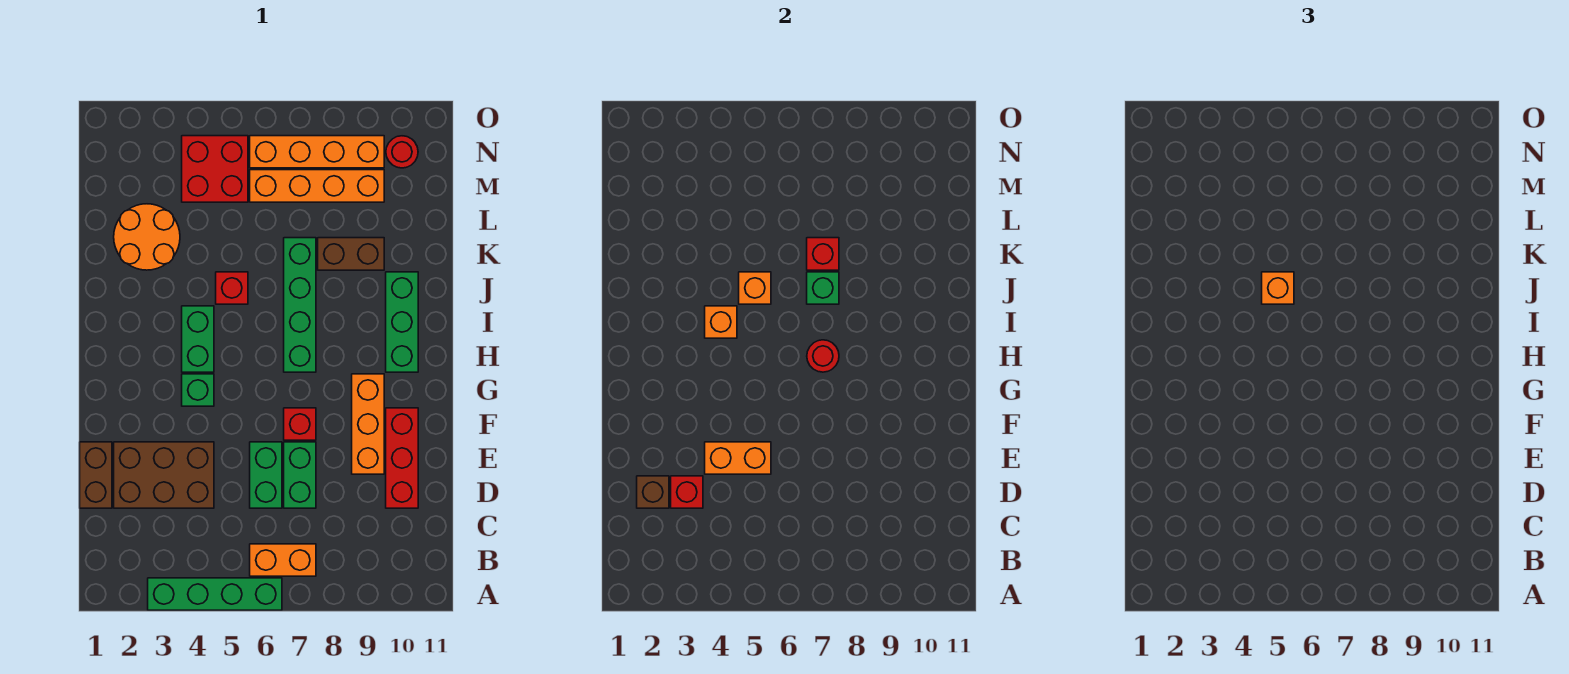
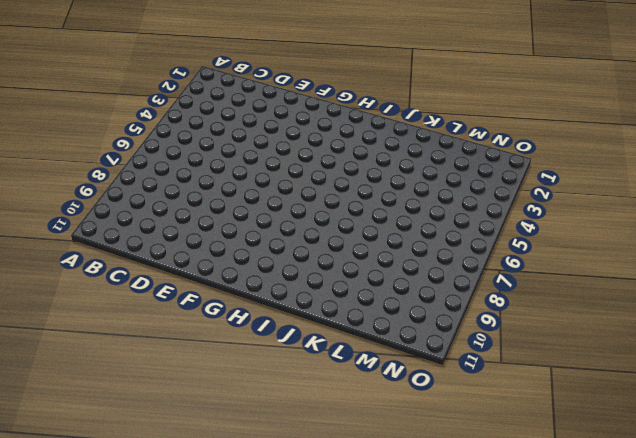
none -> green brick A3:A6 level 1
none -> orange brick B6:B7 level 1
none -> brown brick D1:E1 level 1

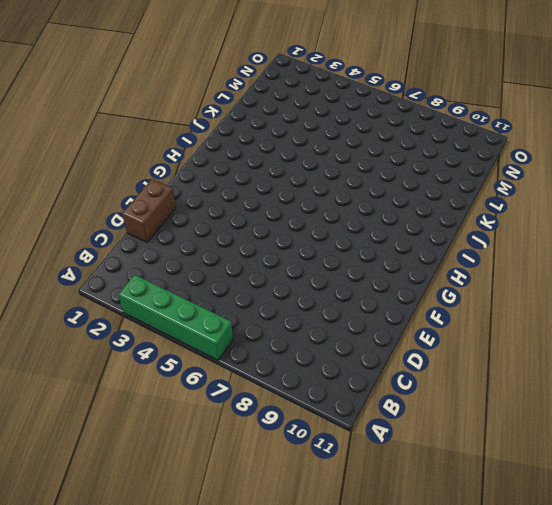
none -> orange brick B6:B7 level 1
none -> brown brick D2:E4 level 1
none -> green brick D6:E6 level 1

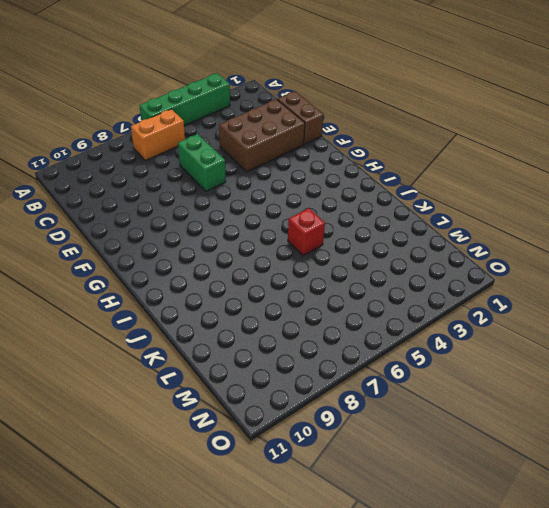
none -> green brick D7:E7 level 1
none -> red brick D10:F10 level 1
none -> orange brick E9:G9 level 1

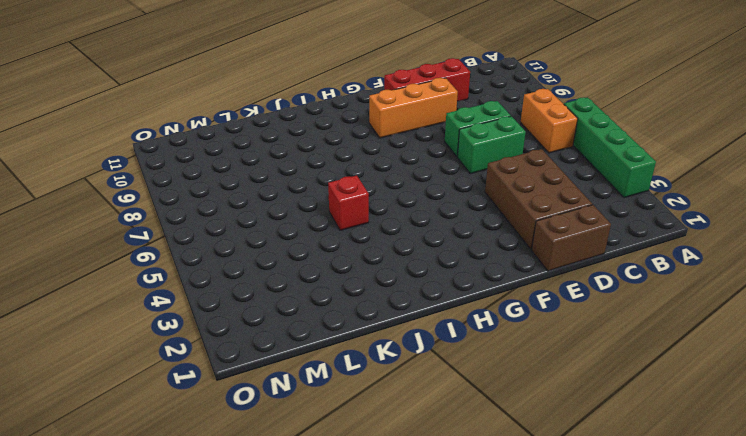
none -> red brick F7 level 1
none -> green brick G4 level 1
none -> green brick H4:I4 level 1

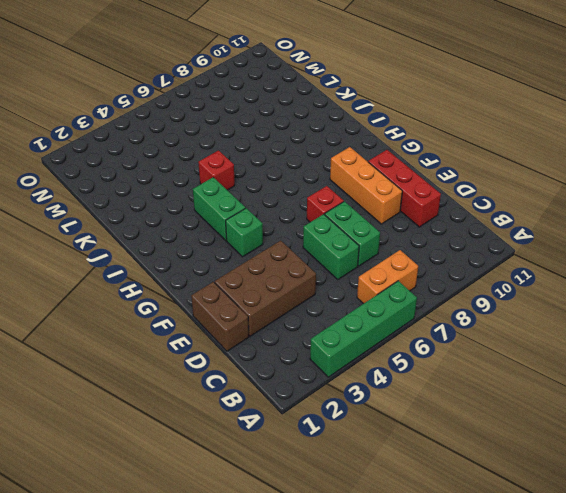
none -> green brick H7:K7 level 1
none -> green brick H10:J10 level 1
none -> orange round brick K2:L3 level 1

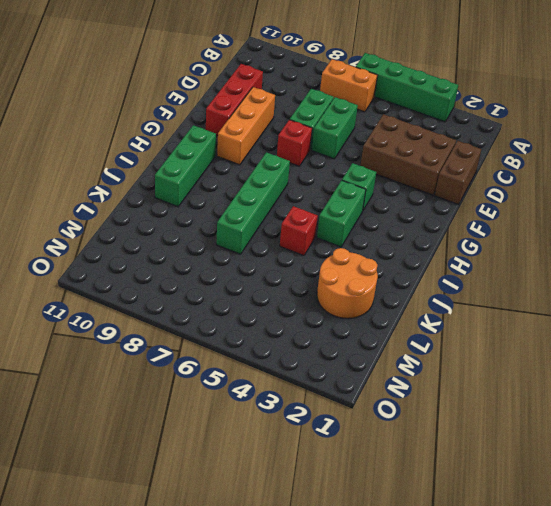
none -> brown brick K8:K9 level 1
none -> red brick M4:N5 level 1
none -> orange brick M6:M9 level 1

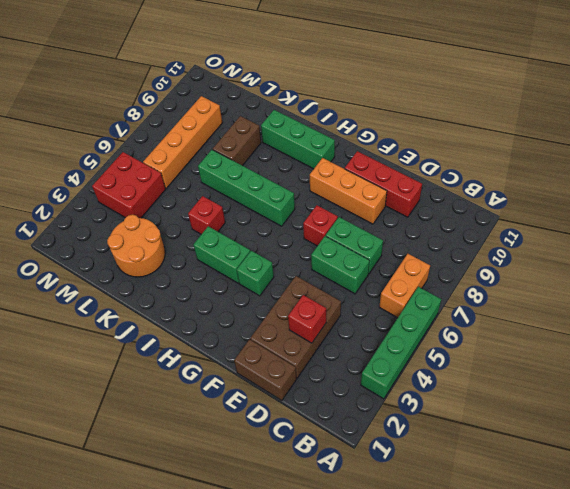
none -> orange brick N6:N9 level 1
none -> red round brick N10 level 1
none -> brown brick D2 level 2

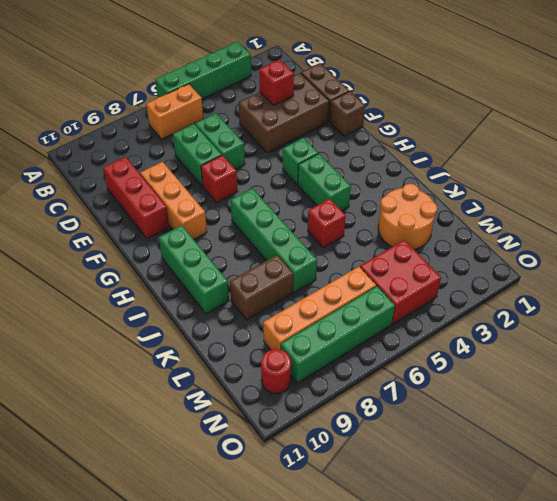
brown brick F1 level 1 -> brown brick D2 level 2
green brick N6:N9 level 1 -> orange brick N6:N9 level 1
none -> orange brick E4:E5 level 2
none -> red round brick H7 level 2
none -> orange brick I4 level 2

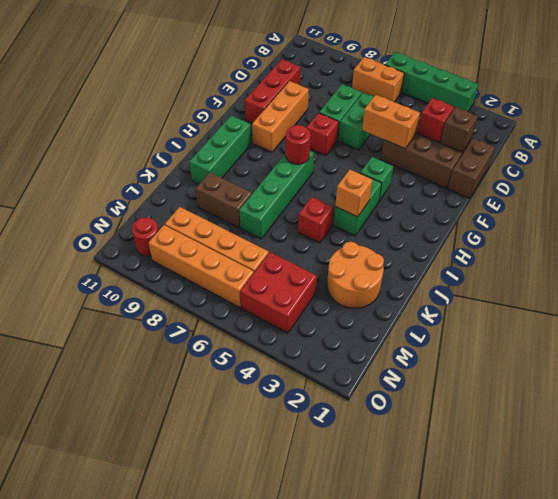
none -> orange brick J5 level 2
none -> green brick J7 level 2
none -> red brick K7 level 2

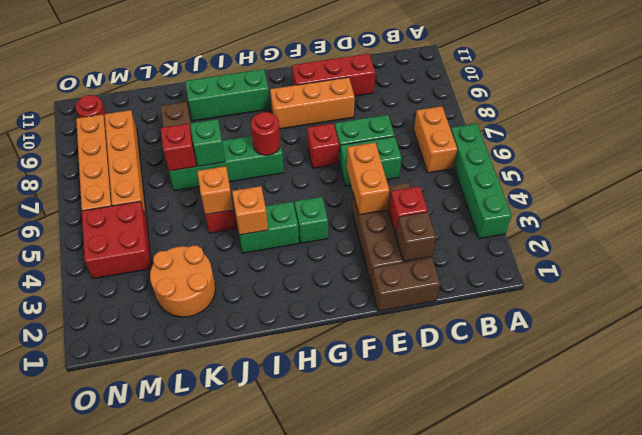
none -> orange brick J5 level 3

